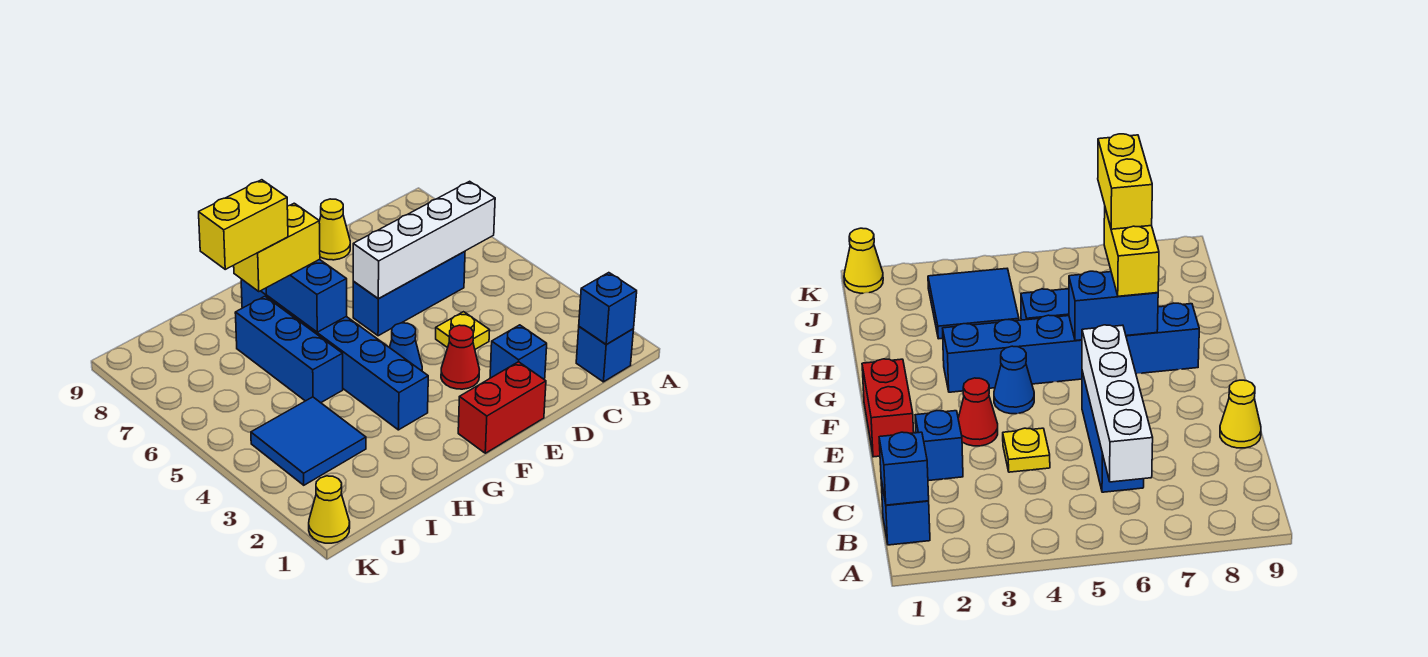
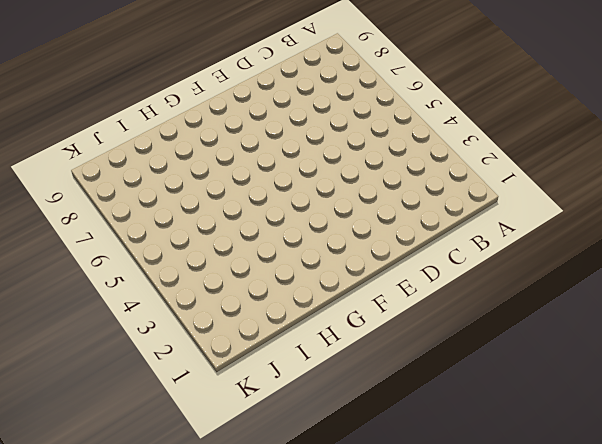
none -> blue brick B1 level 1
none -> blue brick C6:E6 level 1
none -> blue brick D2 level 1

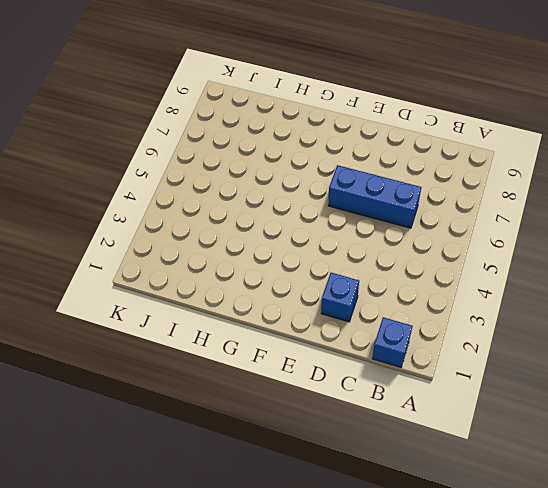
none -> yellow plate D4 level 1
none -> yellow cone D9 level 1
none -> red brick E1:F1 level 1

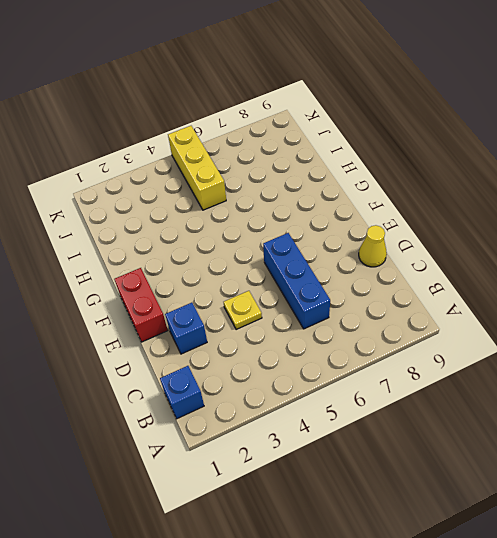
yellow brick I5:K5 level 1 -> none
none -> red cone E3 level 1
none -> blue cone F4 level 1
none -> blue brick G3:G8 level 1

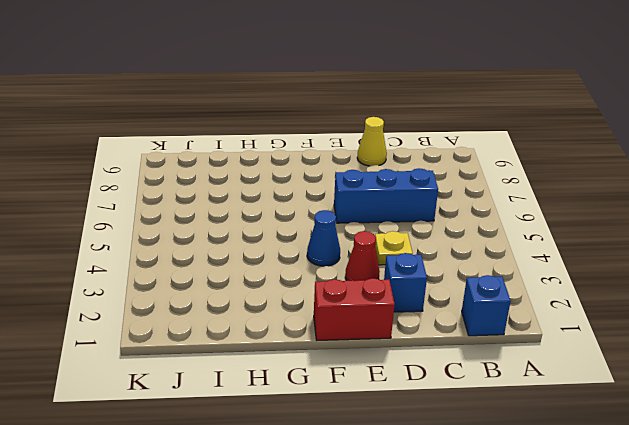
none -> blue brick G3:G8 level 1
none -> blue brick H5:H7 level 1
none -> blue tile I3:J4 level 1

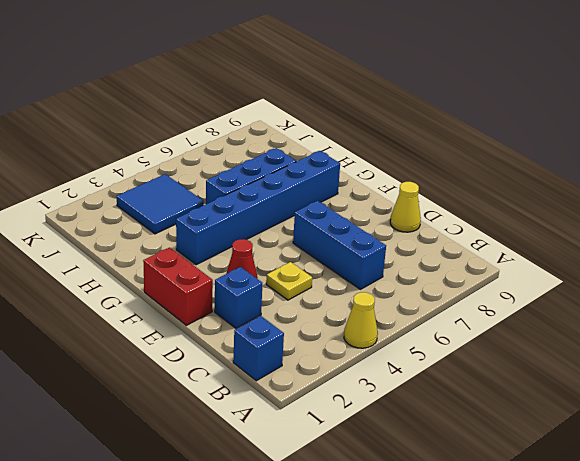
yellow cone A4 level 1 -> yellow cone K1 level 1
none -> blue cone F4 level 1
none -> blue brick B1 level 2
none -> white brick B6:E6 level 2

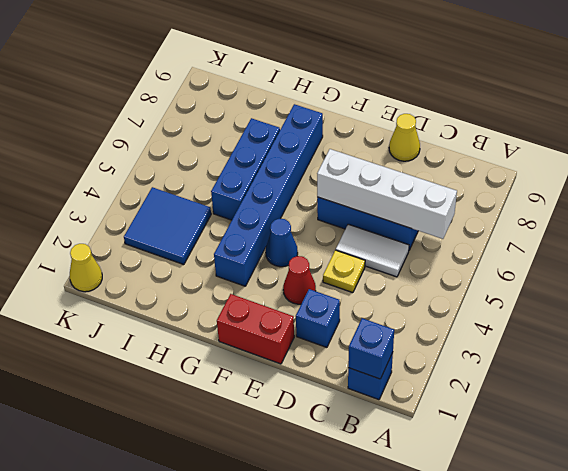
white tile C5:D5 level 1 -> none
none -> blue brick G6:G7 level 2
none -> yellow brick G7:H7 level 3
none -> yellow brick H7:I7 level 4

